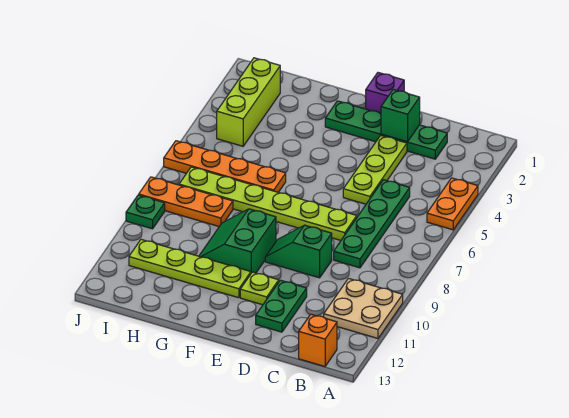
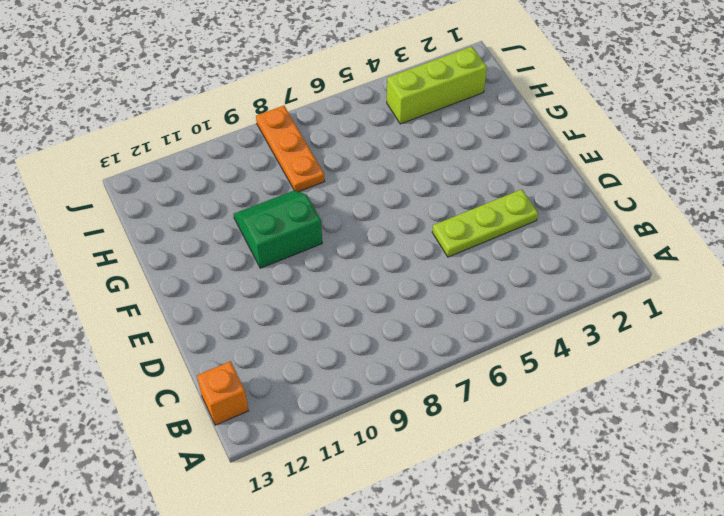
none -> orange plate A4:A5 level 1
none -> tan plate A10:B11 level 1
none -> green plate C2:F2 level 1

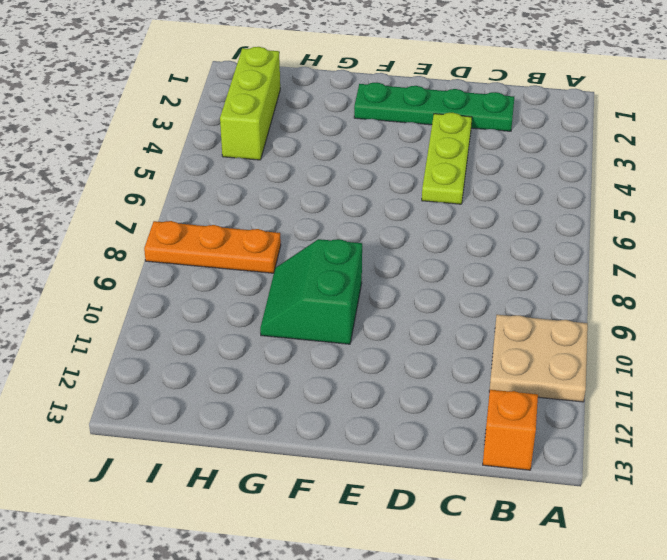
none -> orange plate A4:A5 level 1
none -> green plate C5:C8 level 1
none -> lime plate D7:I7 level 1

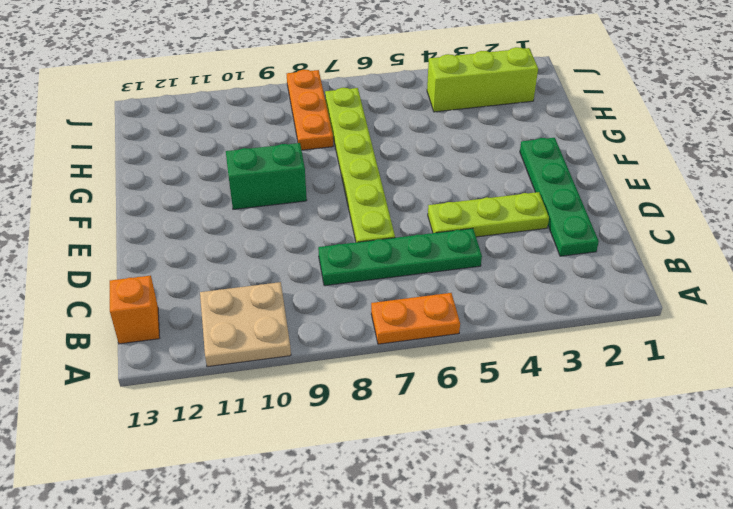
orange plate A6:A7 level 1 -> orange plate A4:A5 level 1
none -> green slope D9:E9 level 1 top D
none -> green plate D11:D12 level 1
none -> purple brick E1 level 1

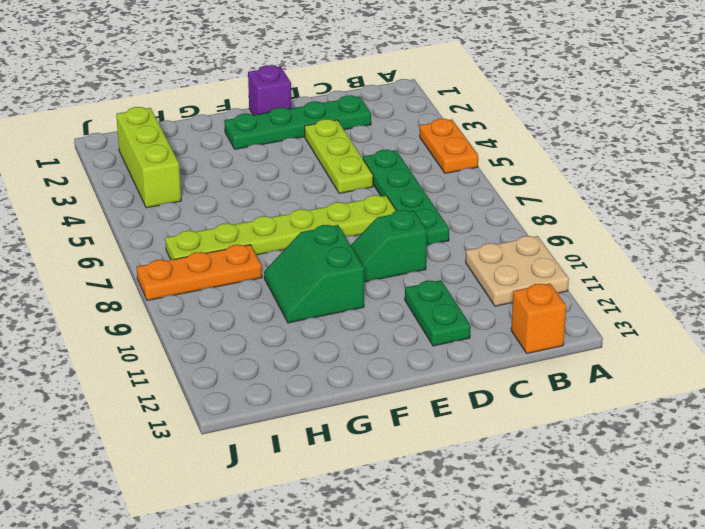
none -> lime plate E11 level 1
none -> lime plate F11:I11 level 1
none -> orange plate G6:J6 level 1

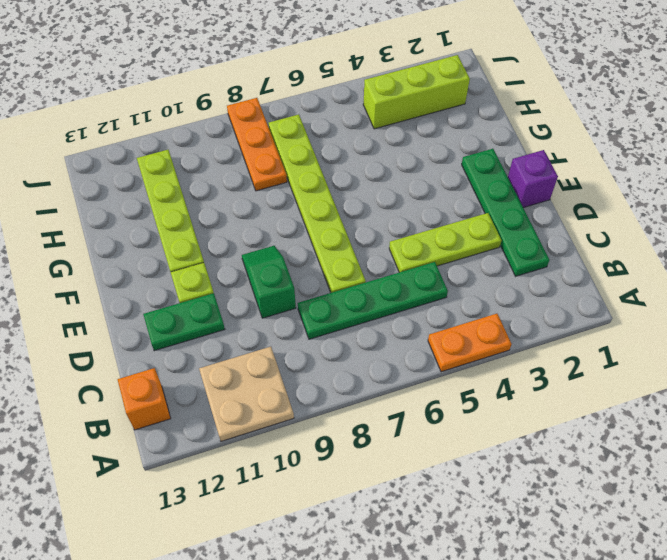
none -> green slope F9:G10 level 1 top F
none -> orange plate G6:J6 level 1
none -> green plate J9 level 1

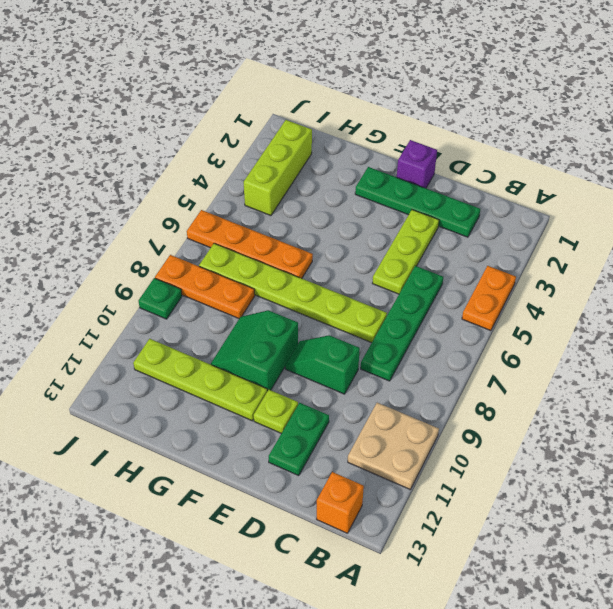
none -> green brick D2 level 2

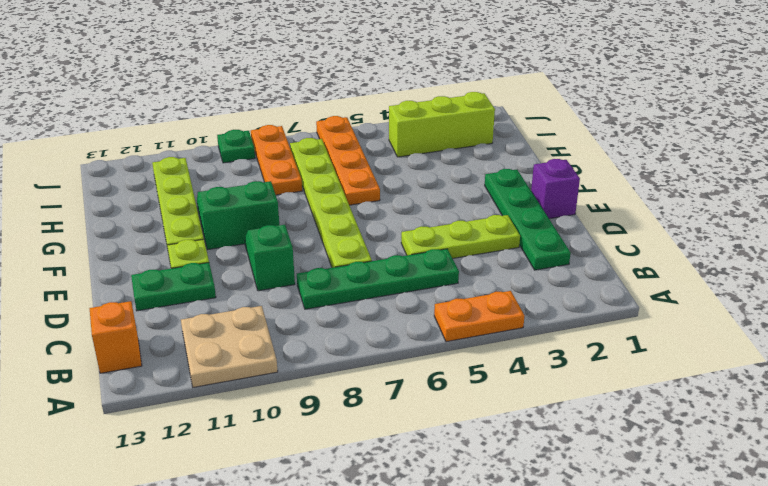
none -> green brick D2 level 2

